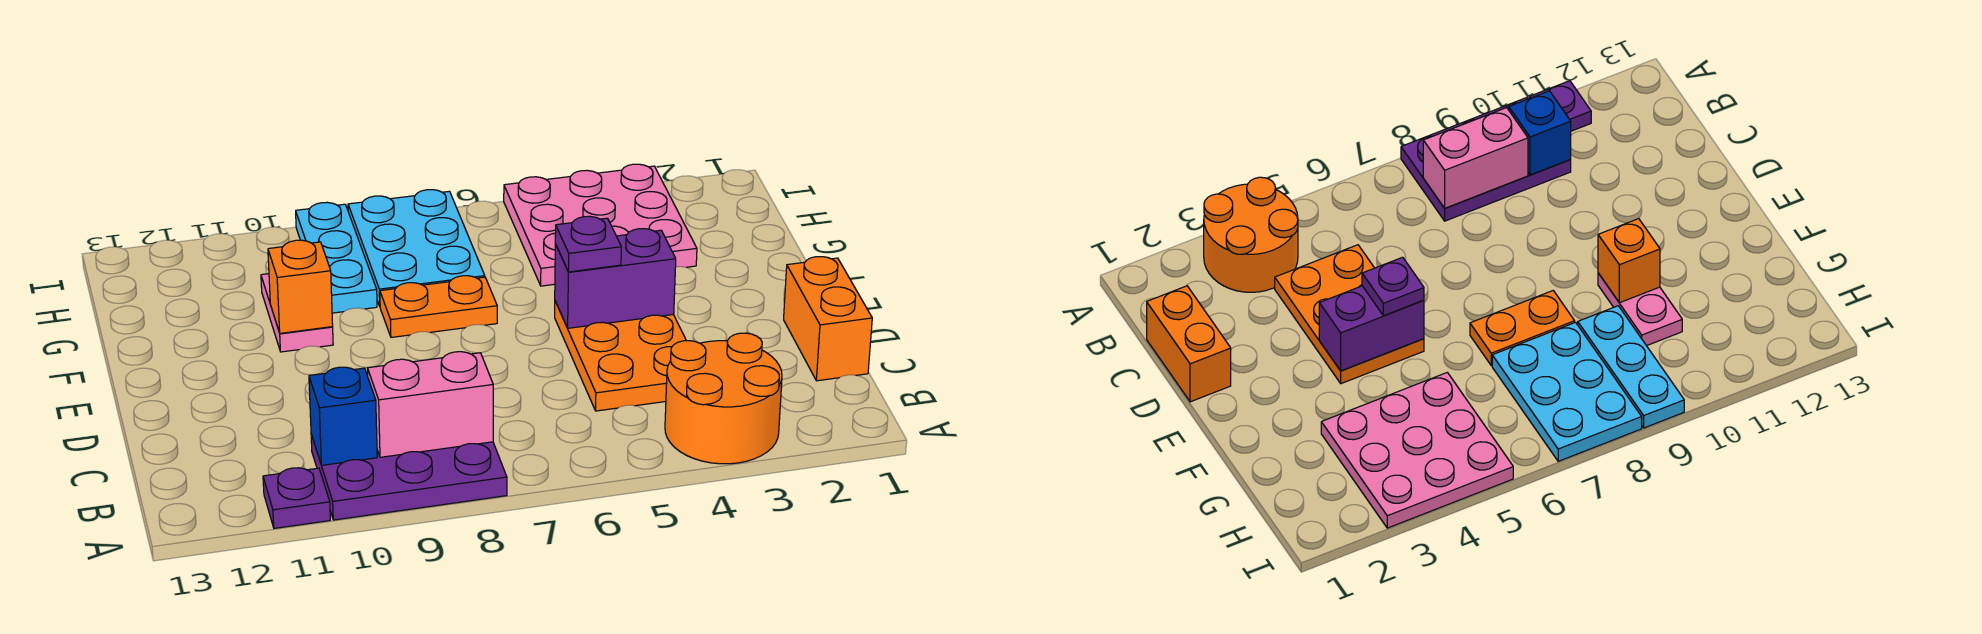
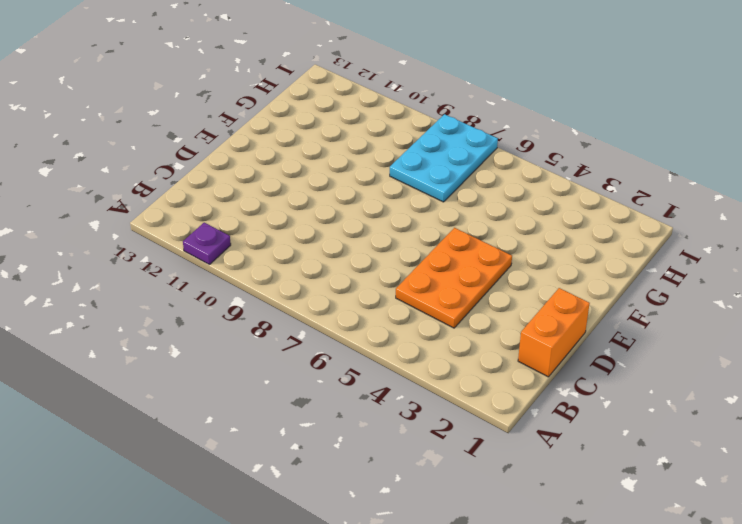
none -> orange round brick A3:B4 level 1
none -> purple plate A8:B10 level 1
none -> orange plate F7:F8 level 1

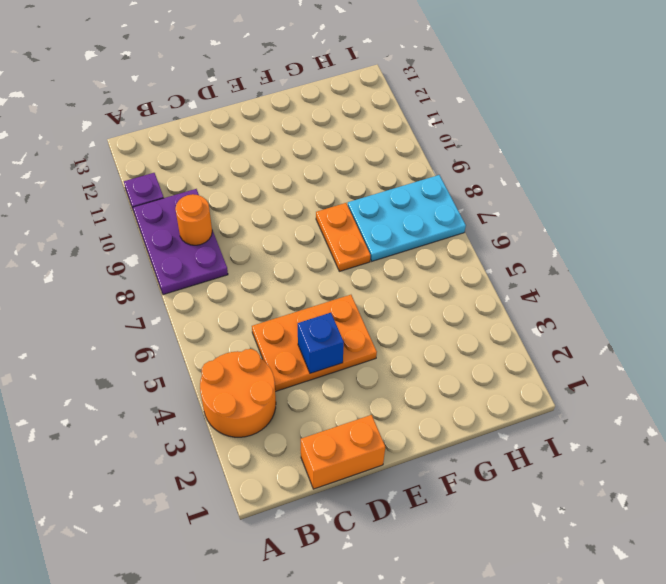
orange round brick B9 level 2 -> pink brick B8:B9 level 2
blue brick D4 level 2 -> blue brick B10 level 2
none -> pink plate F10:G10 level 1
none -> pink plate G3:I5 level 1
none -> cyan plate G9:I9 level 1

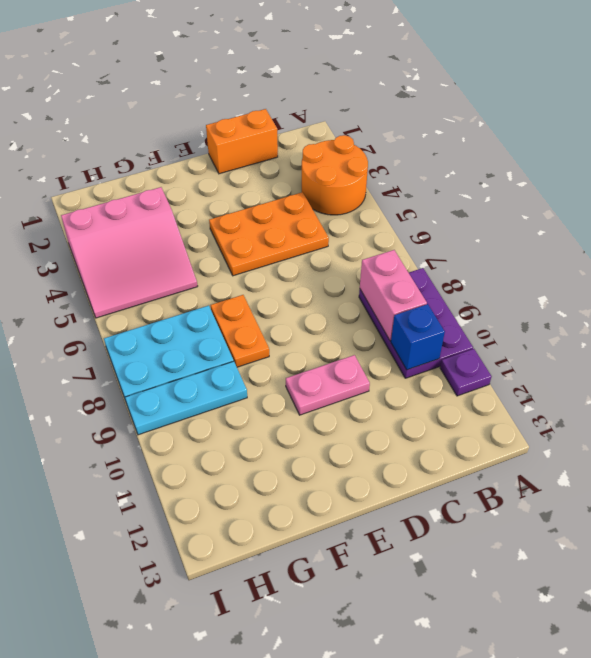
pink plate D10:E10 level 1 -> pink plate F10:G10 level 1
pink slope G3:I5 level 1 top 3 -> pink plate G3:I5 level 1
none -> purple brick E4:E5 level 2
none -> orange brick F10 level 2
none -> purple plate E5 level 3

